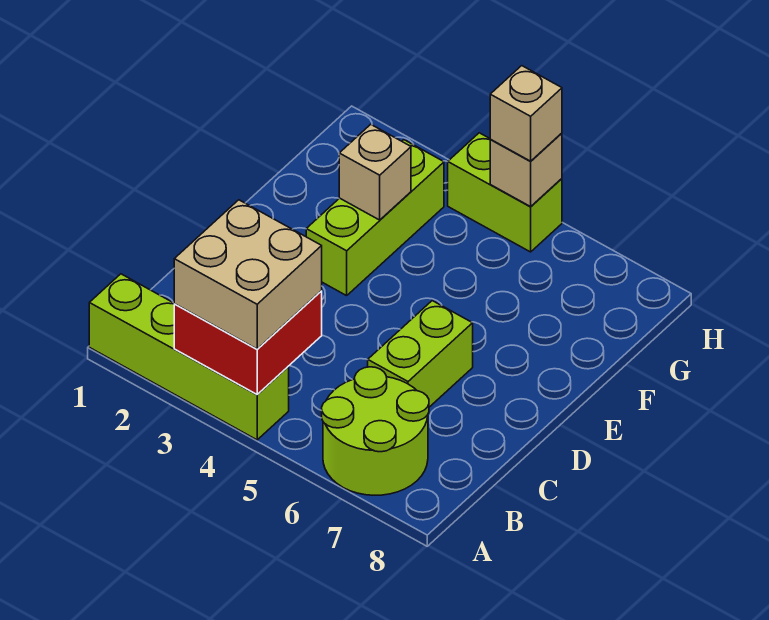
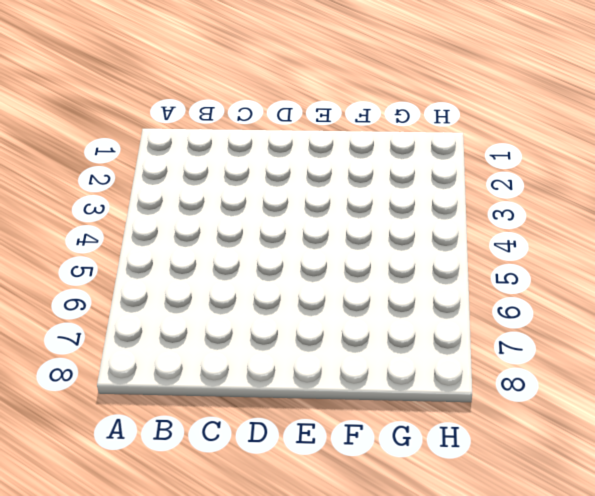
none -> lime brick A1:A4 level 1
none -> lime round brick A6:B7 level 1

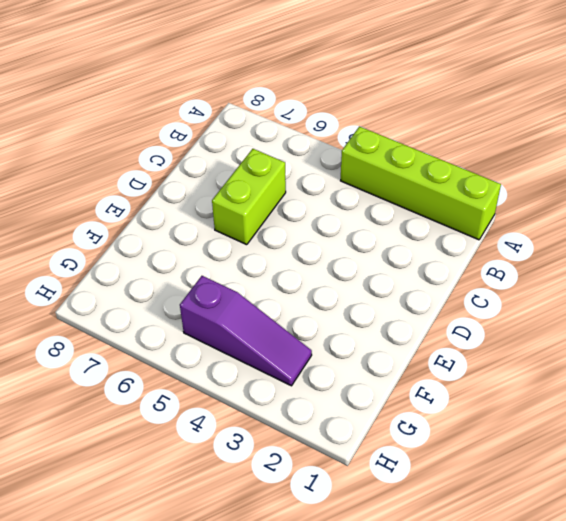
purple slope G3:G5 level 1 top 5 -> lime brick E3:G3 level 1
none -> lime round brick A6:B7 level 1
none -> lime brick H4:H5 level 1

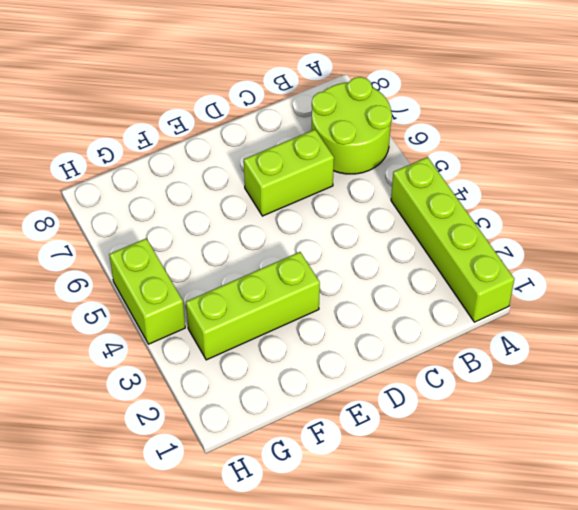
none -> red brick A3:B4 level 2
none -> tan brick F3 level 2

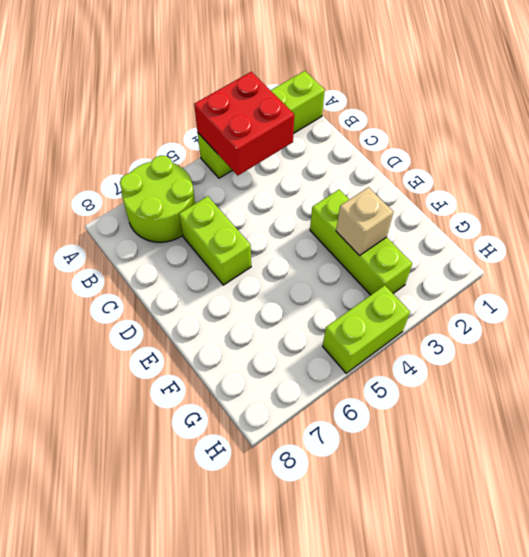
none -> tan brick H5 level 2
none -> tan brick A3:B4 level 3

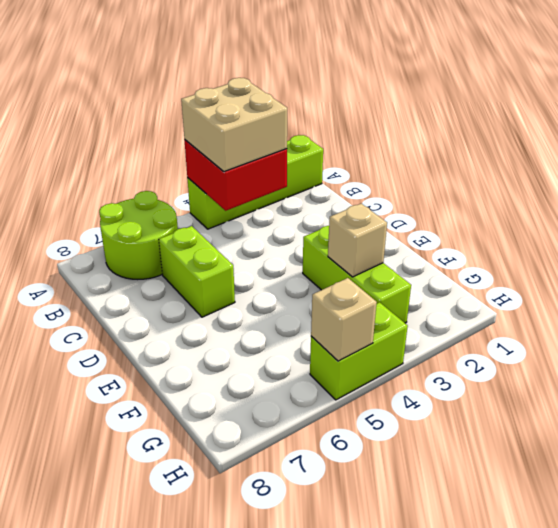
none -> tan brick H5 level 3

